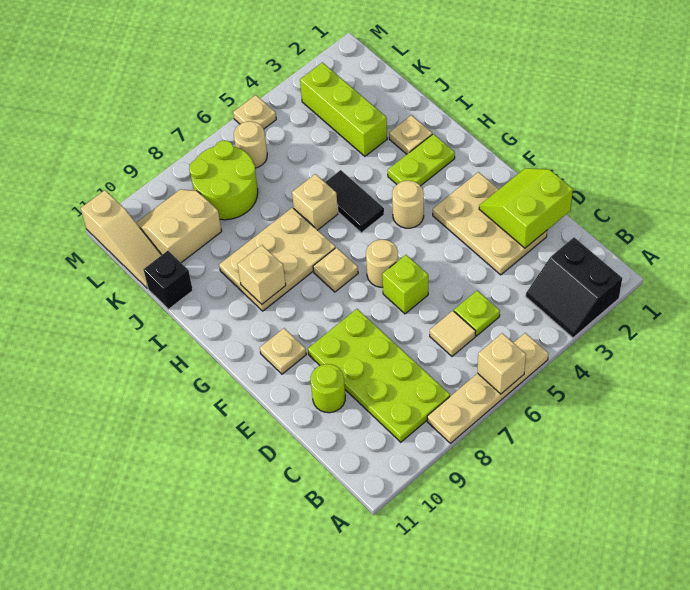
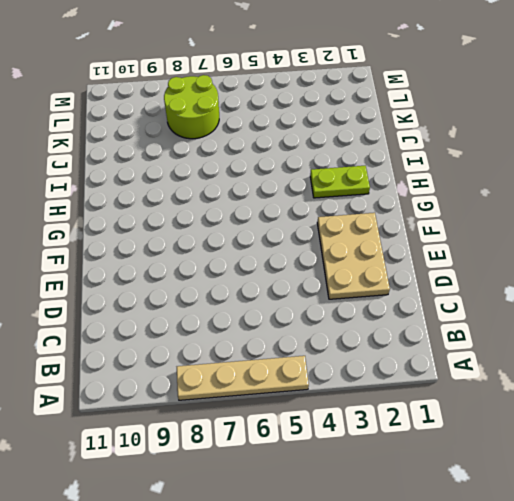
none -> black slope A2:B3 level 1 top 2
none -> lime plate B8:E9 level 1
none -> lime plate C5 level 1

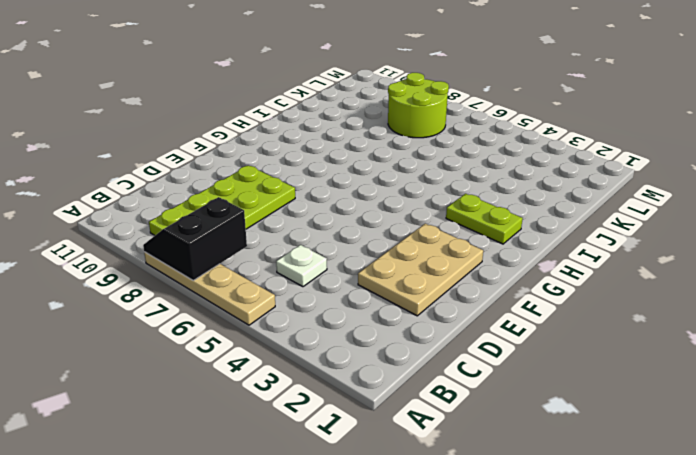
black slope A7:B8 level 2 top 7 -> black slope A2:B3 level 1 top 2
white plate C5 level 1 -> lime plate C5 level 1
none -> tan tile C6 level 1
none -> lime round brick D10 level 1
none -> lime brick E6 level 1

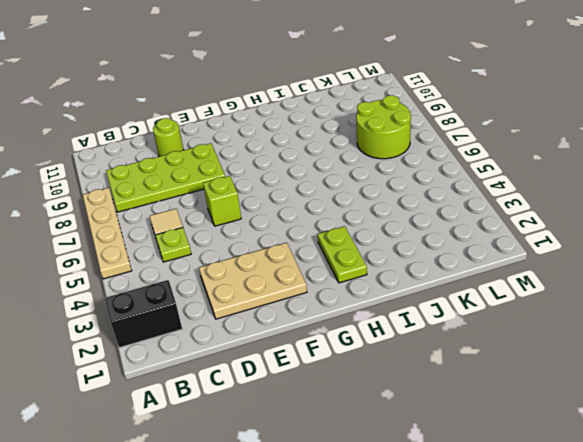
none -> tan round brick F6 level 1
none -> tan plate F10 level 1
none -> tan round brick G4 level 1

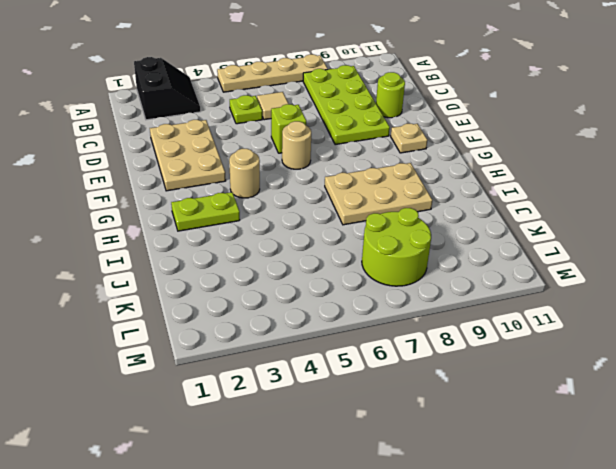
none -> tan plate G7 level 1
none -> black tile H5:I5 level 1
none -> tan plate I2 level 1

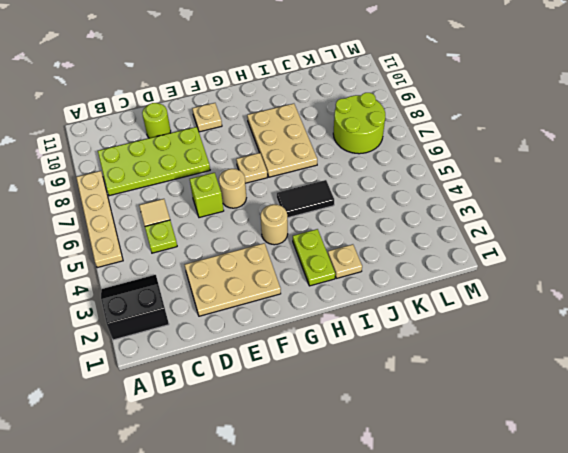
none -> tan brick I6 level 1
none -> lime brick J3:L3 level 1
none -> black brick J11 level 1

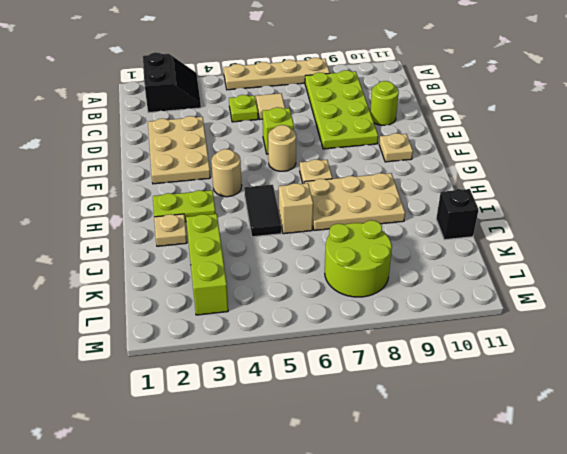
none -> tan slope K9:L10 level 1 top K
none -> tan slope K11:M11 level 1 top M
none -> tan round brick L6 level 1

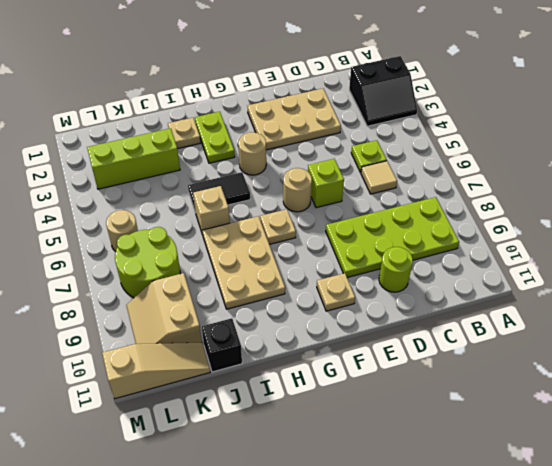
none -> tan plate A5:A8 level 1
none -> tan plate M5 level 1
none -> tan brick A6 level 2

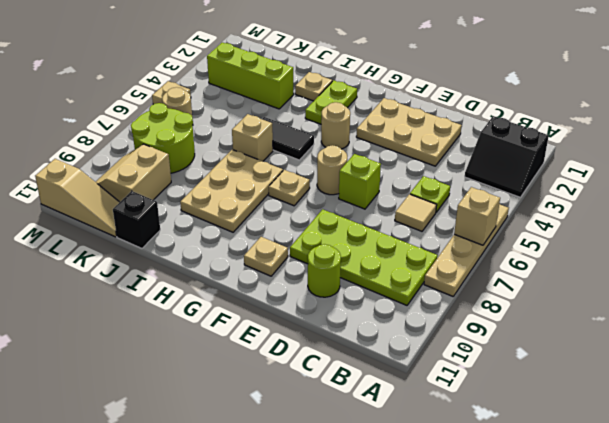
none -> lime slope D1:E2 level 2 top D
none -> tan brick H9 level 2

